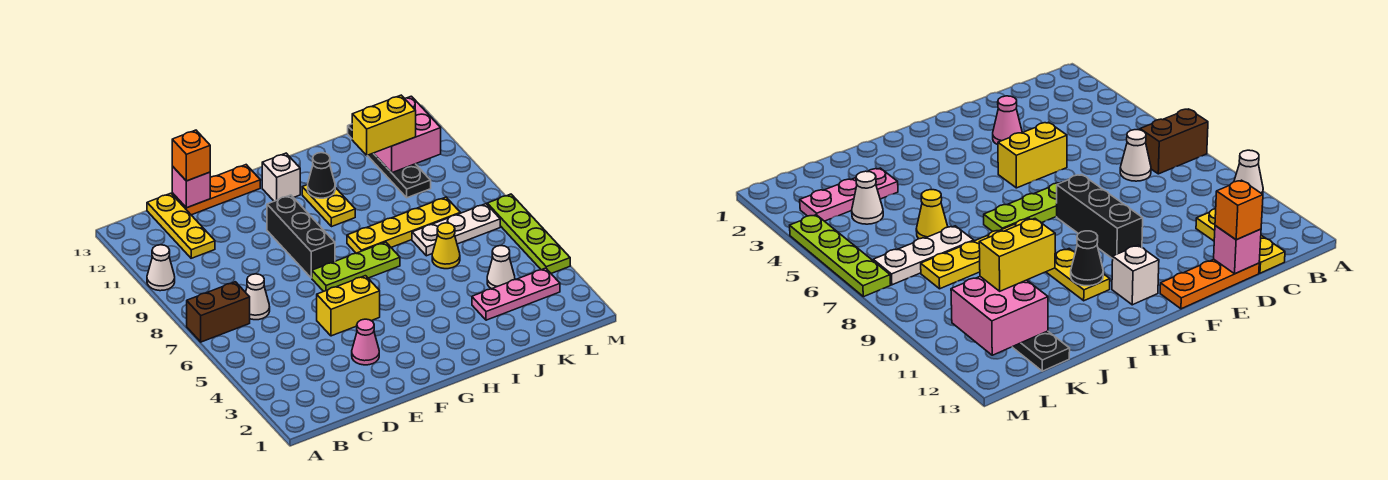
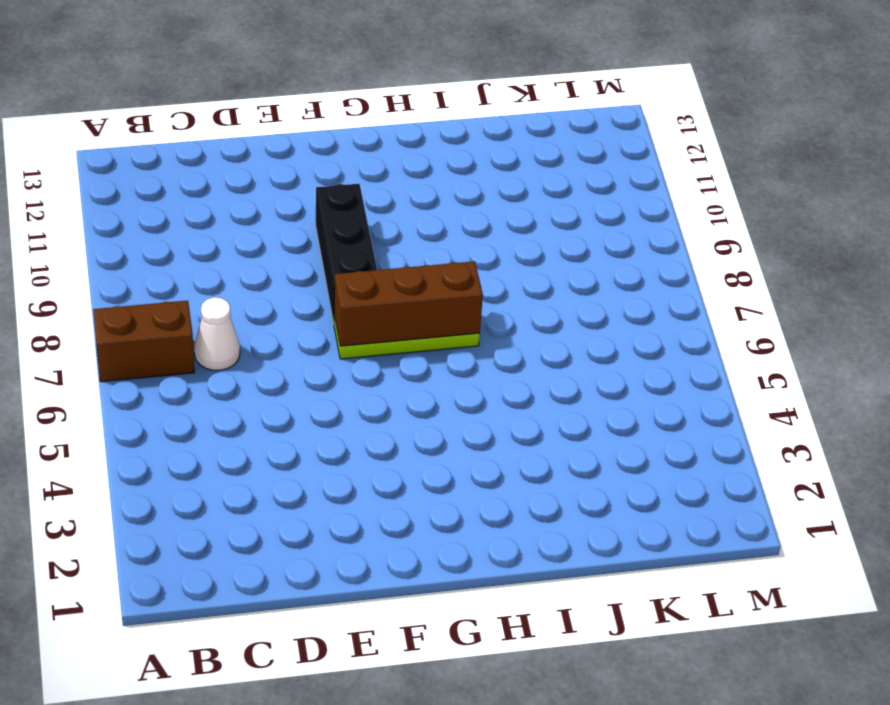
brown brick F7:H7 level 2 -> none
none -> white cone A10 level 1
none -> yellow plate C11:C13 level 1
none -> orange plate D13:F13 level 1

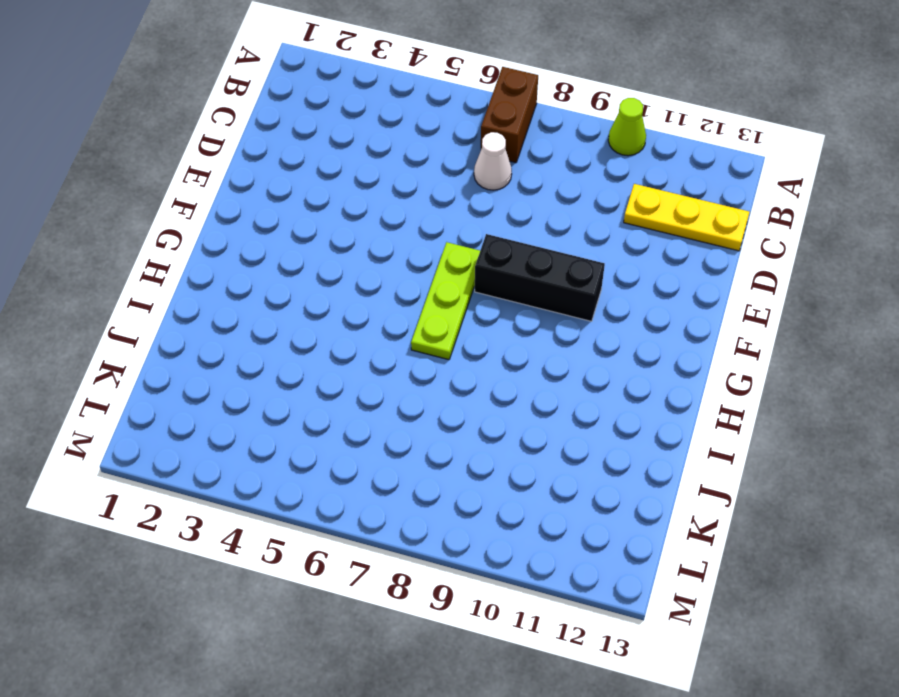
lime cone A10 level 1 -> white cone A10 level 1
none -> orange plate D13:F13 level 1
none -> pink cone E3 level 1
none -> yellow brick E5:F5 level 1

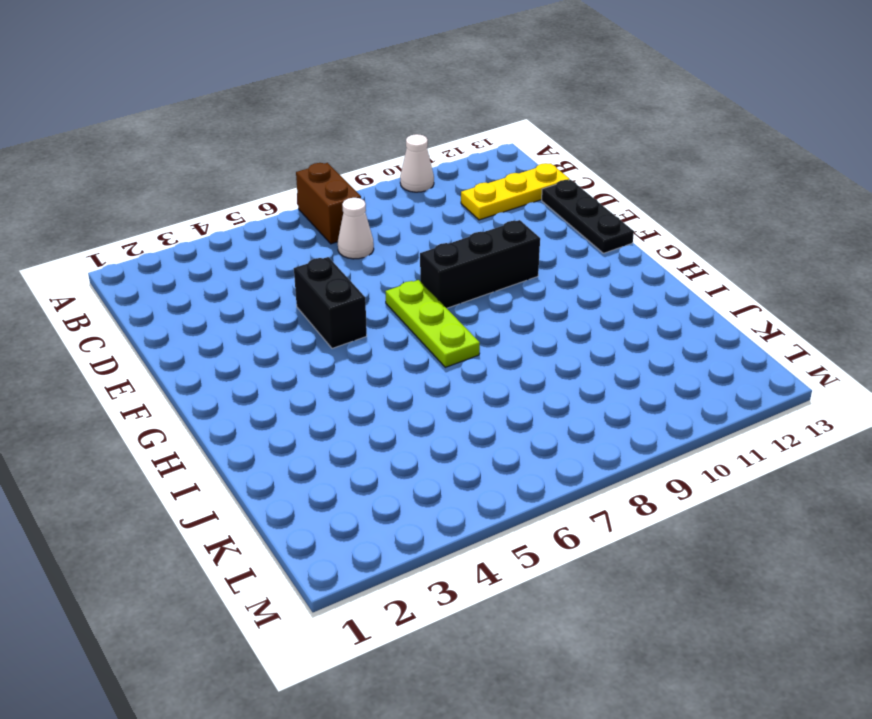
black plate D13:F13 level 1 -> orange plate D13:F13 level 1
black brick E5:F5 level 1 -> yellow brick E5:F5 level 1
none -> pink cone E3 level 1
none -> white brick G12 level 1
none -> yellow plate H8:K8 level 1

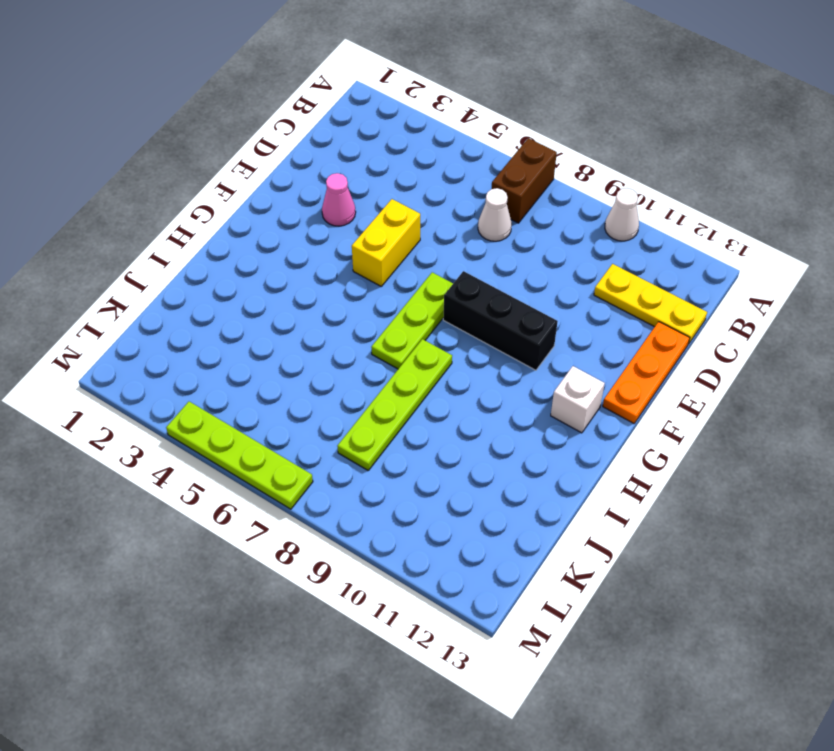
lime plate H8:K8 level 1 -> yellow plate H8:K8 level 1
none -> yellow plate H10:H11 level 1
none -> pink plate J3:L3 level 1
none -> yellow cone J6 level 1

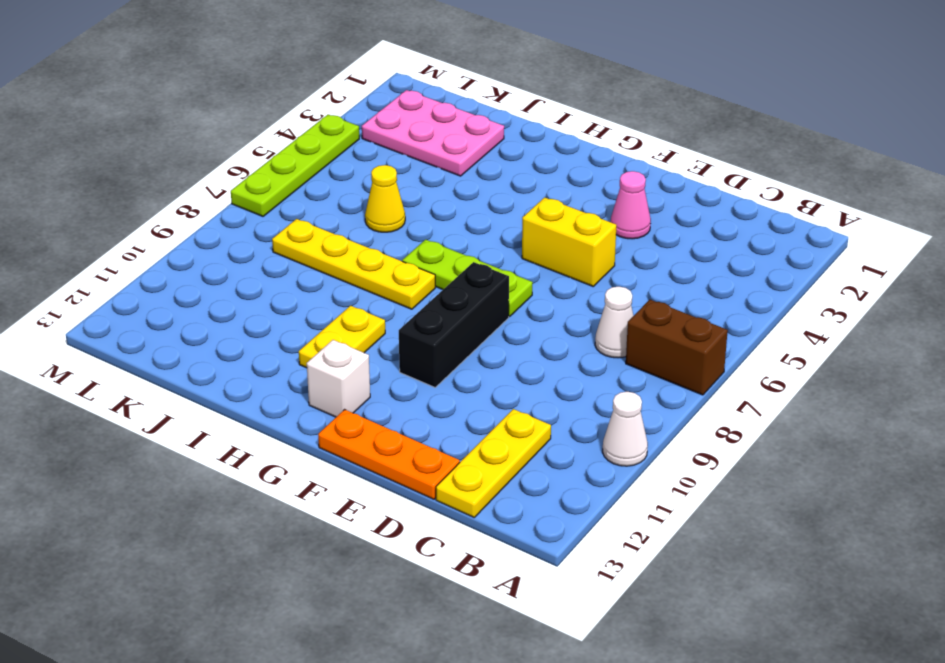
pink plate J2:L3 level 1 -> pink plate J3:L3 level 1
none -> white plate J7:L7 level 1
none -> white cone K4 level 1
none -> black plate K10:K13 level 1

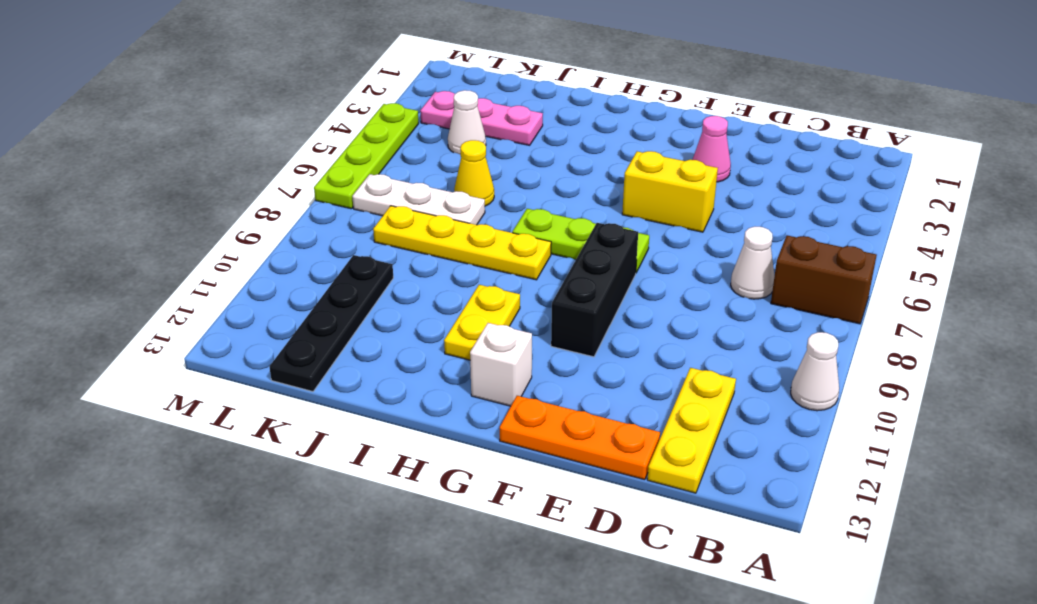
none -> pink brick D13 level 2
none -> black cone H11 level 2
none -> pink brick K11:L12 level 2

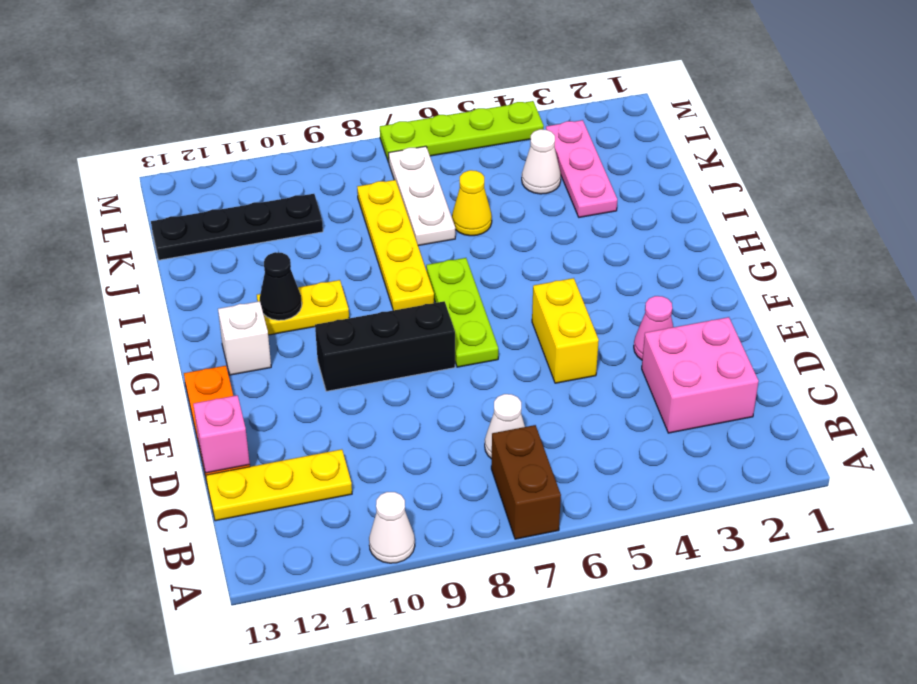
pink brick C2:D3 level 1 -> pink brick K11:L12 level 2
none -> orange brick D13 level 3
none -> yellow brick J11:K11 level 3

